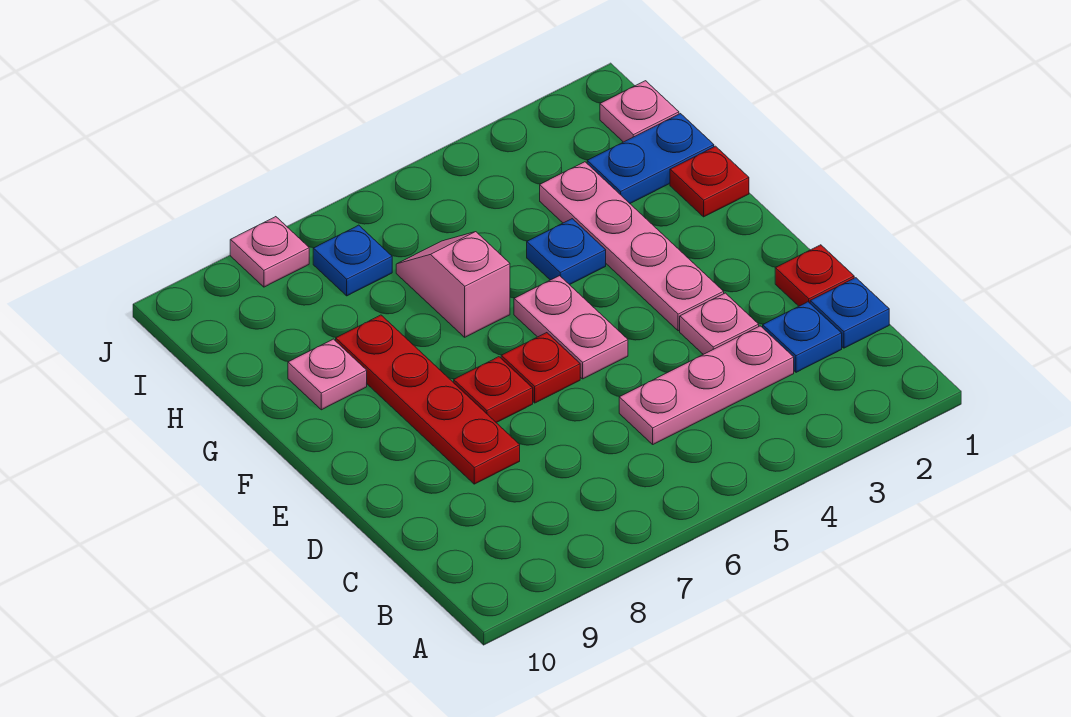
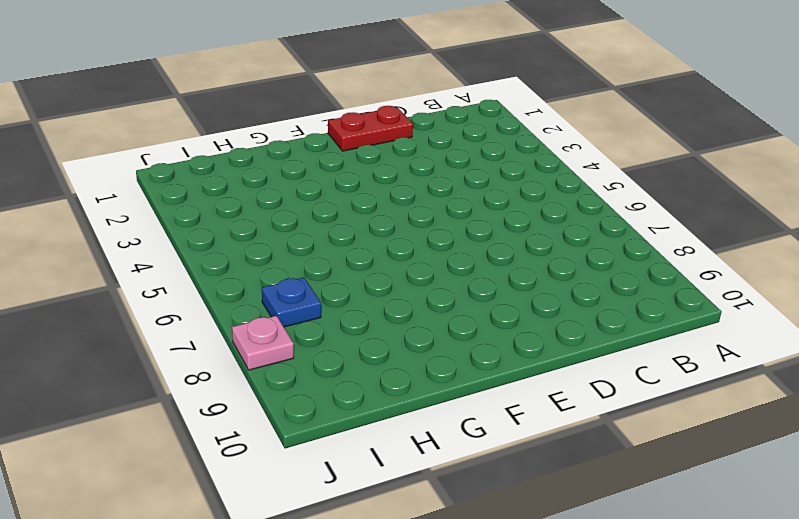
red plate D1:E1 level 1 -> red plate D1 level 1
none -> blue plate C1 level 1
none -> blue plate C2 level 1
none -> pink plate C3:C5 level 1

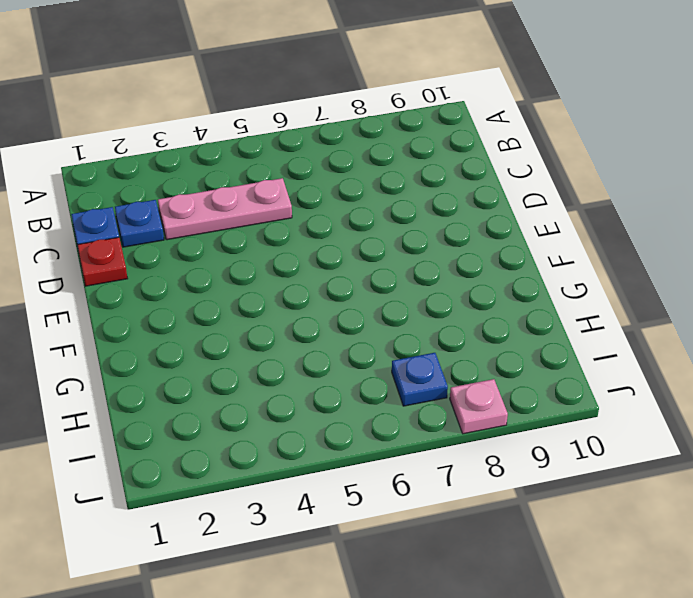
none -> pink plate D3 level 1
none -> red plate D8:G8 level 1
none -> pink plate E3:H3 level 1

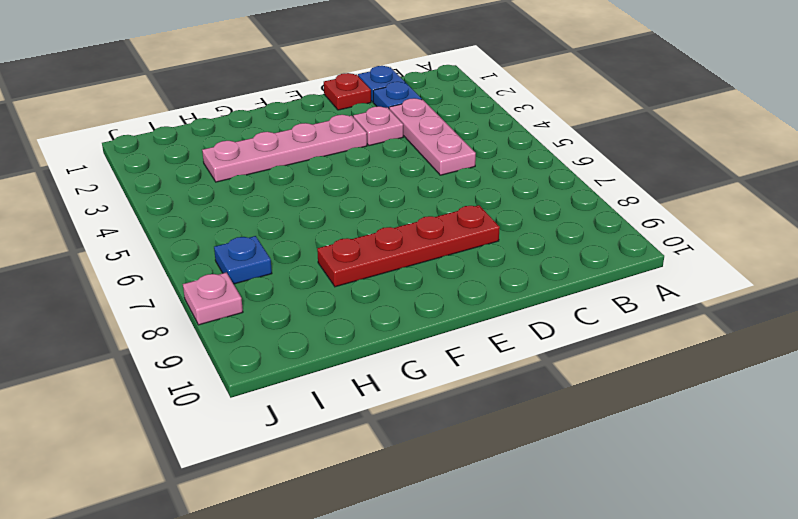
none -> pink plate E5:F5 level 1
none -> red plate E6 level 1
none -> red plate E7 level 1

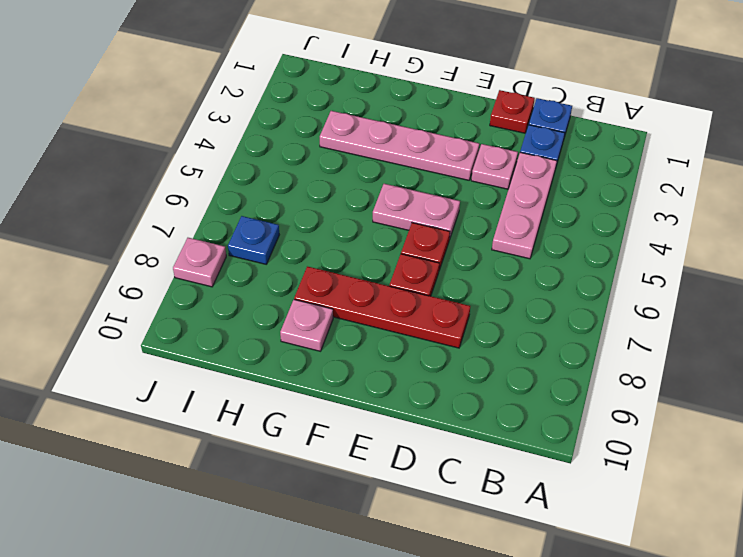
none -> red plate G1 level 1
none -> blue plate G4 level 1
none -> pink slope G6:H6 level 1 top G

